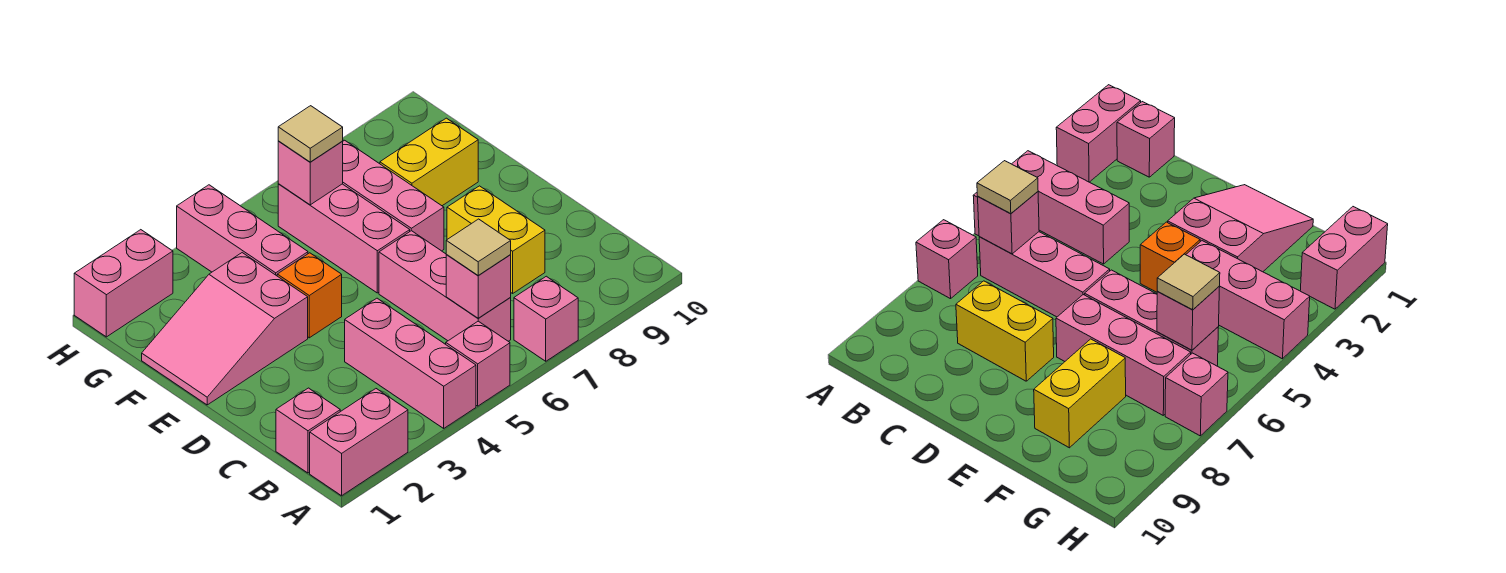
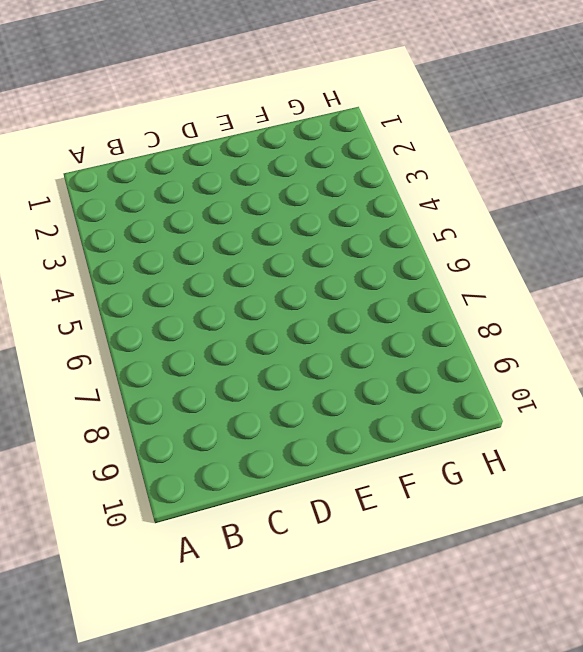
none -> pink brick A1:A2 level 1
none -> pink brick A4:C4 level 1
none -> pink brick A5 level 1

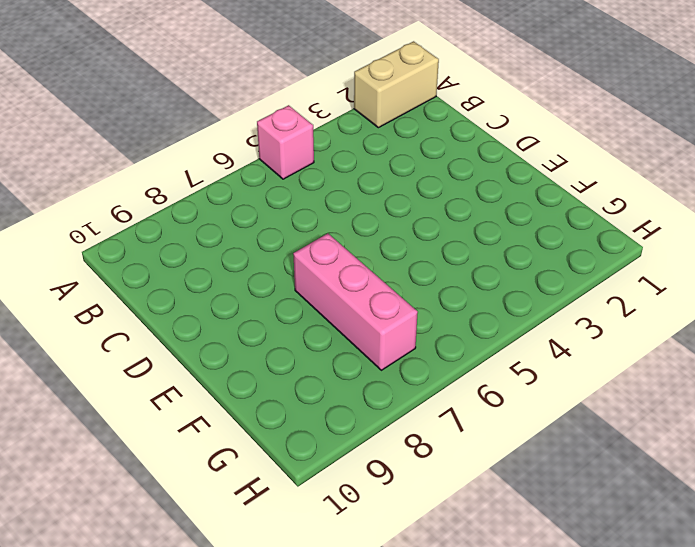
tan brick A1:A2 level 1 -> pink brick A1:A2 level 1
none -> pink brick A4:C4 level 1
none -> pink brick A7 level 1
none -> pink brick B1 level 1

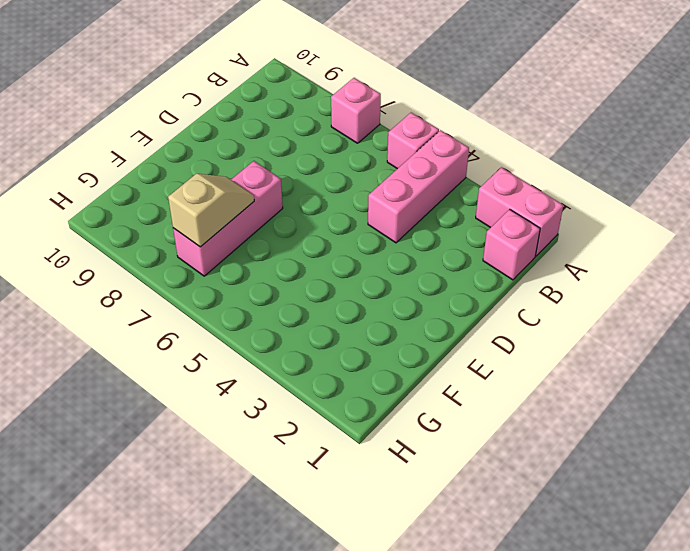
tan slope F7:G7 level 2 top G -> none
none -> pink brick B6:D6 level 1
none -> yellow brick C8:D8 level 1
none -> pink slope E1:F3 level 1 top 3

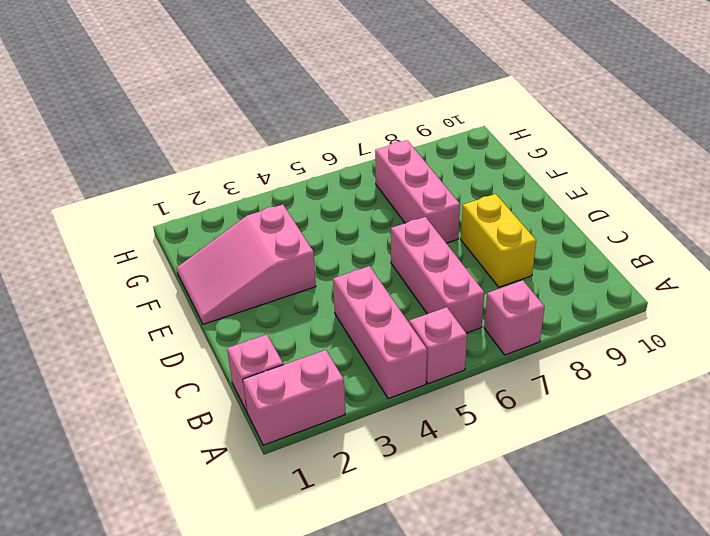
none -> orange brick E4 level 1
none -> pink brick E6:G6 level 1
none -> pink brick F4:H4 level 1

